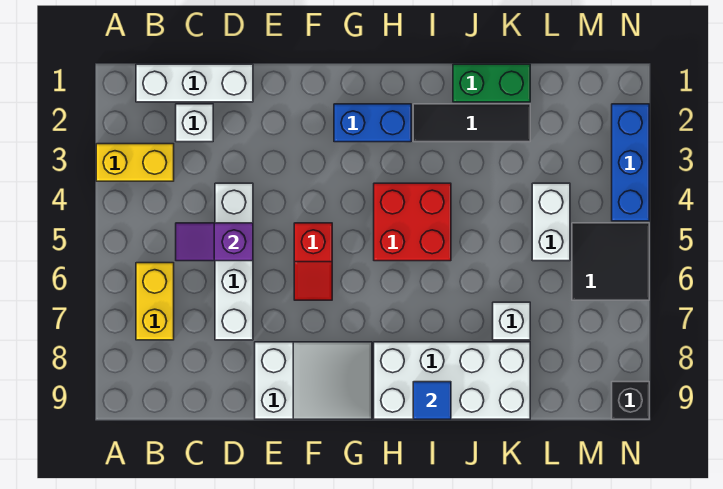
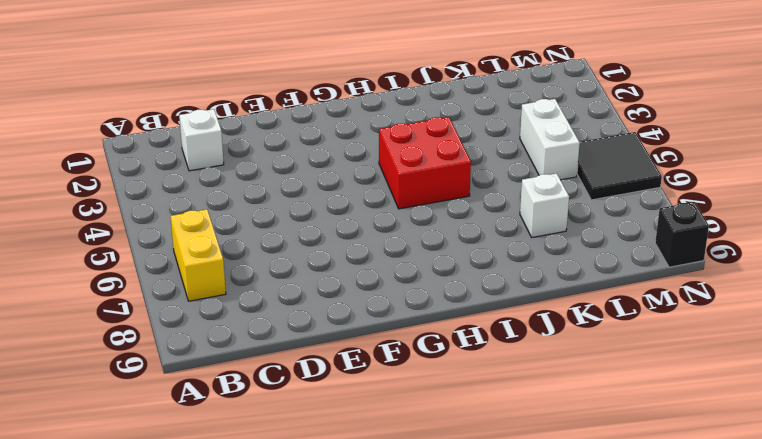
none -> yellow brick A3:B3 level 1
none -> white brick B1:D1 level 1
none -> white brick D4:D7 level 1

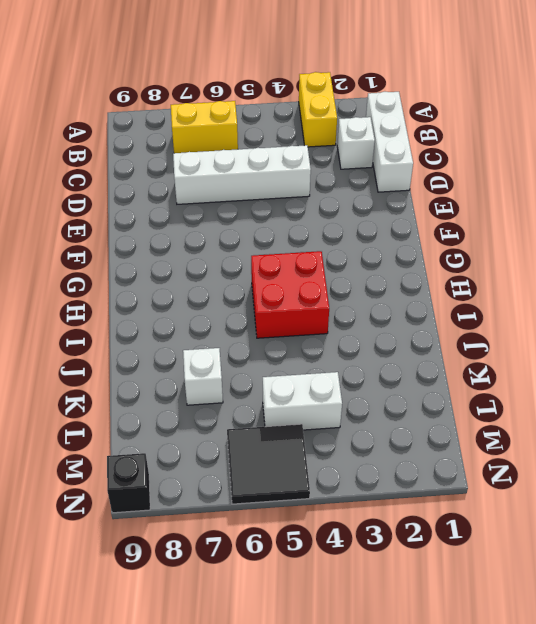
none -> white slope E8:G9 level 1 top E
none -> red slope F5:F6 level 1 top 5
none -> blue brick G2:H2 level 1

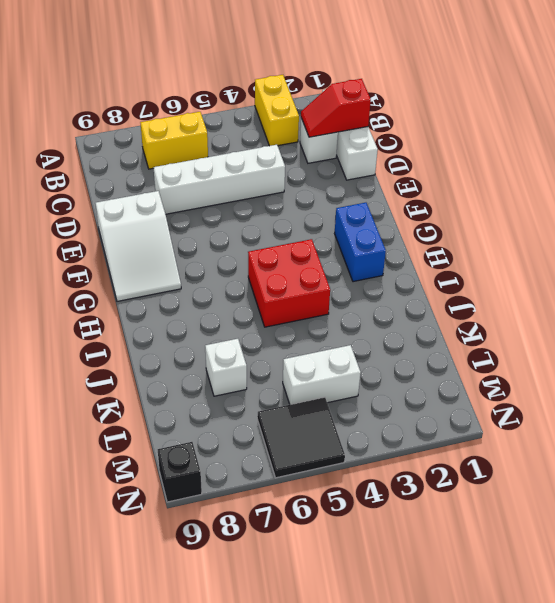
red slope C1:C2 level 2 top 1 -> red slope F5:F6 level 1 top 5
none -> white brick H8:K9 level 1
none -> black tile I2:K2 level 1
none -> green brick J1:K1 level 1

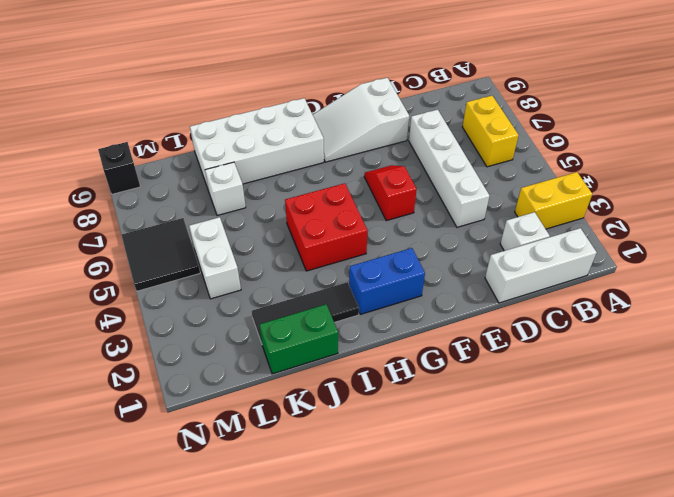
none -> blue brick N2:N4 level 1
none -> purple slope C5:D5 level 2 top D
none -> blue tile I9 level 2

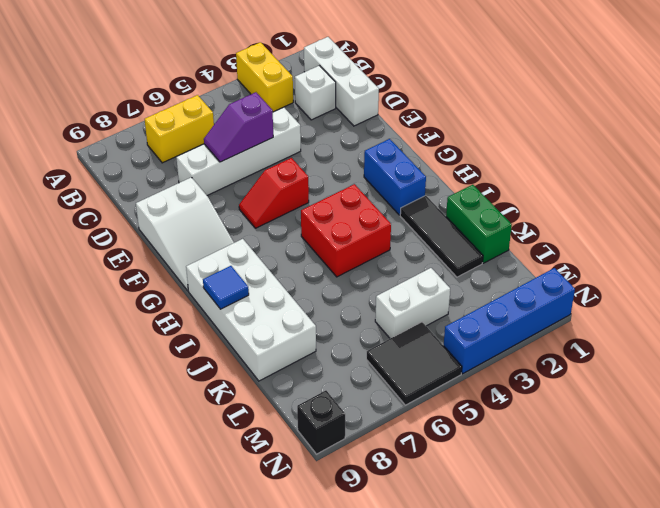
purple slope D5:D6 level 2 top 5 -> purple slope C5:D5 level 2 top D
blue brick N1:N4 level 1 -> blue brick N2:N4 level 1
none -> white brick K7 level 1

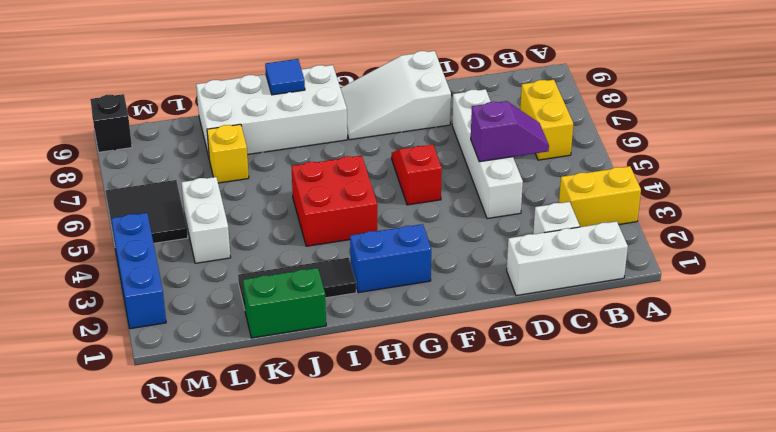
yellow brick K7 level 1 -> white brick K7 level 1

